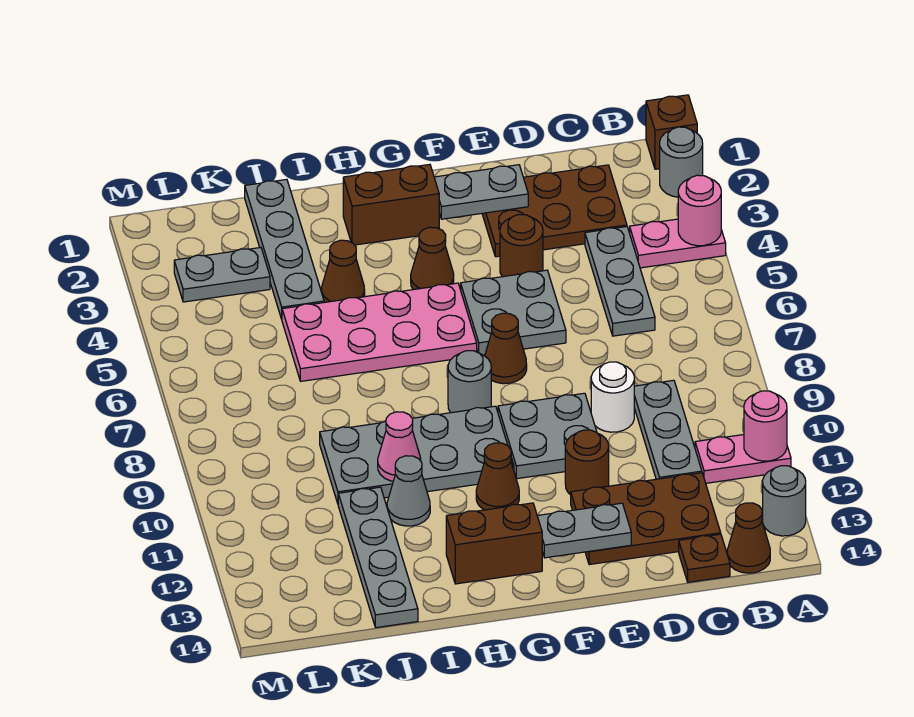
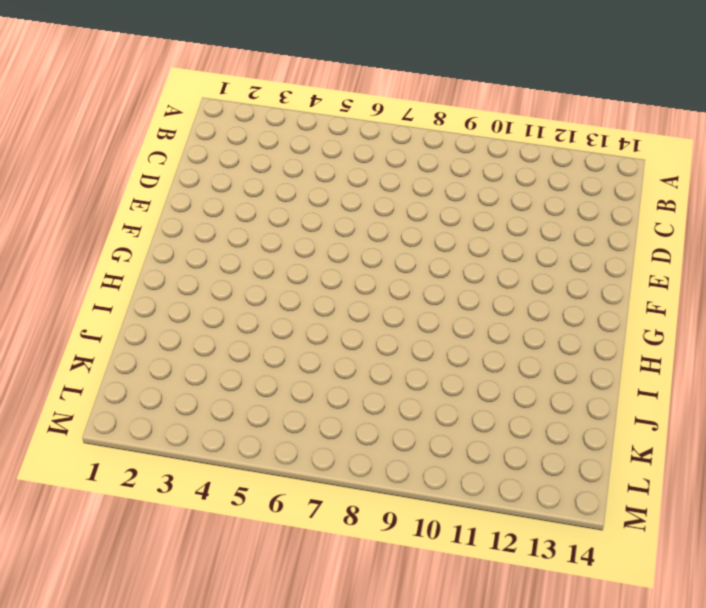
none -> brown brick A1 level 1
none -> grey round brick A2 level 1
none -> pink plate A4:B4 level 1
none -> pink plate A11:B11 level 1

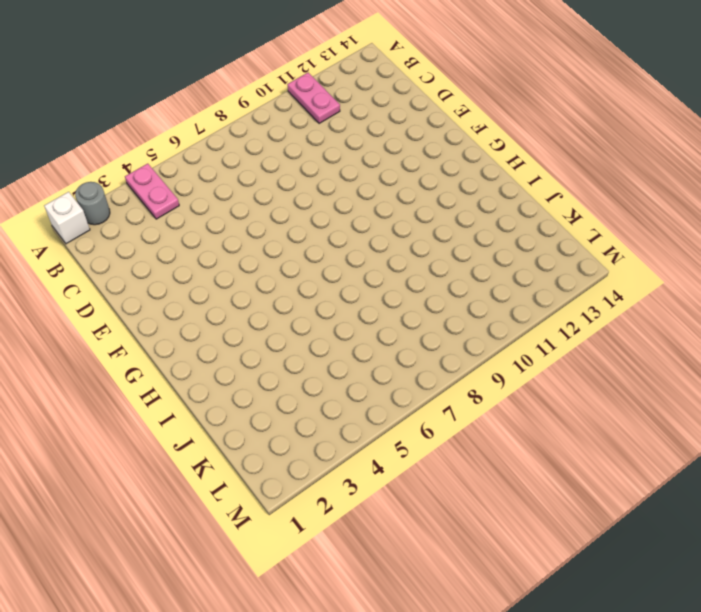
white brick A1 level 1 -> brown brick A1 level 1
none -> grey round brick A13 level 1
none -> brown cone B14 level 1
none -> brown plate C2:E3 level 1
none -> grey plate C4:C6 level 1

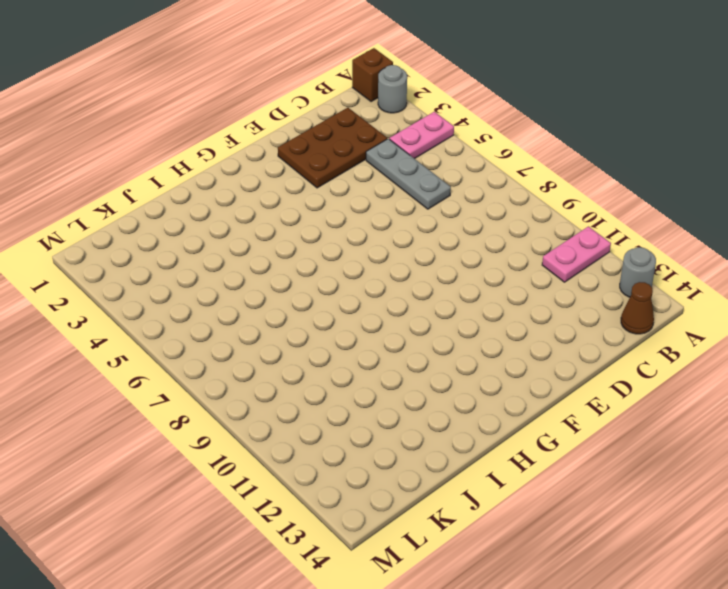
none -> grey plate C9:C11 level 1
none -> brown plate C12:E13 level 1
none -> brown plate C14 level 1
none -> white round brick D9 level 1

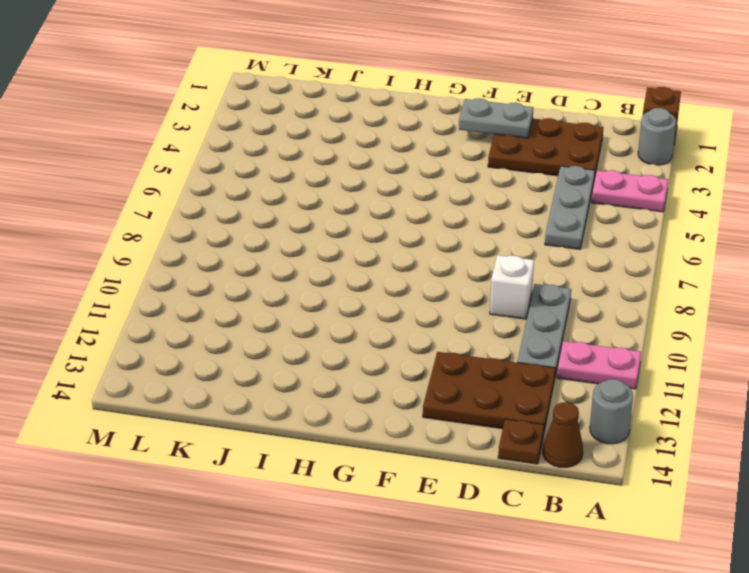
white brick D9 level 1 -> white round brick D9 level 1
none -> brown round brick E4 level 1
none -> grey plate E5:F6 level 1
none -> grey plate E9:F10 level 1
none -> brown round brick E11 level 1

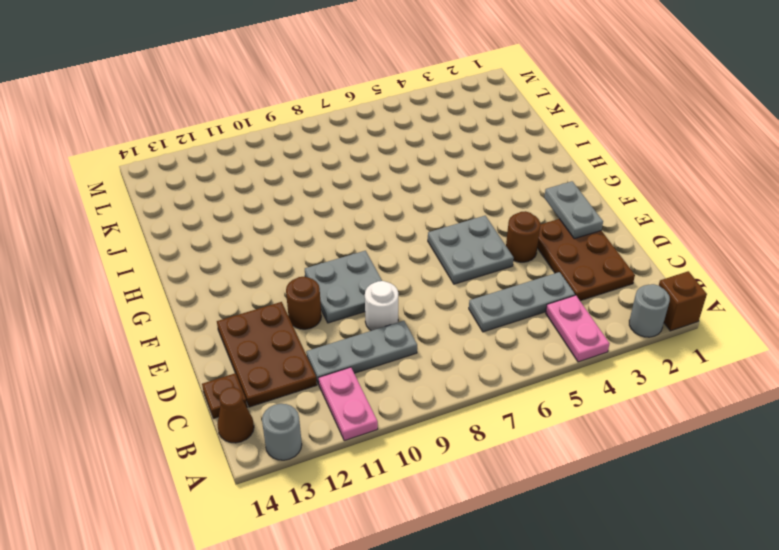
none -> brown cone F7 level 1
none -> brown brick G2:H2 level 1
none -> brown cone G4 level 1
none -> pink plate G5:J6 level 1

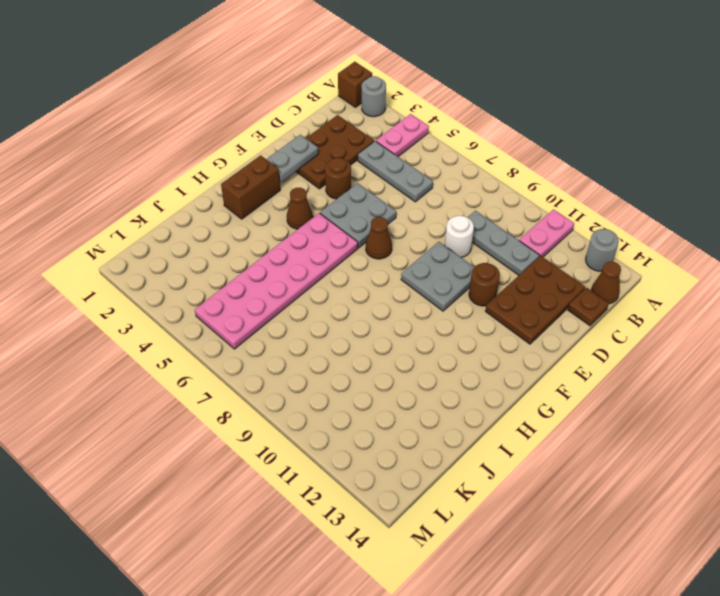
pink plate G5:L6 level 1 -> pink plate G5:J6 level 1
none -> grey round brick G8 level 1
none -> grey plate G9:J10 level 1
none -> brown cone G11 level 1
none -> brown brick G13:H13 level 1

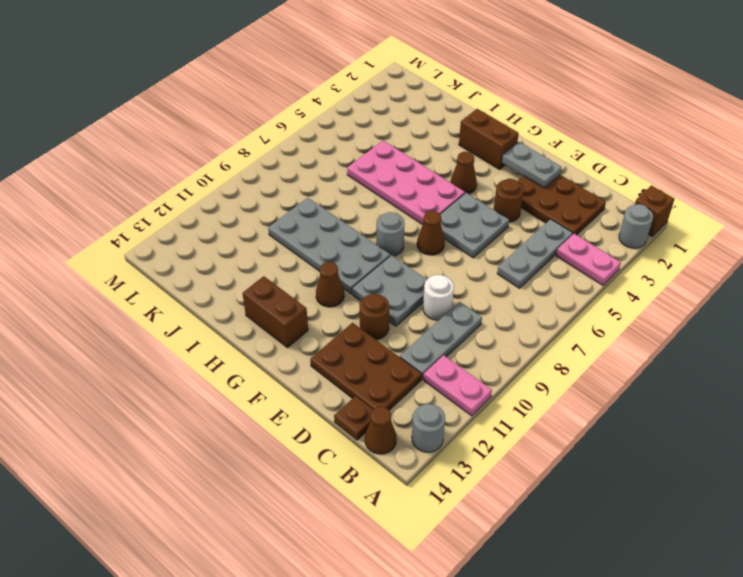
none -> brown cone I4 level 1
none -> grey cone I11 level 1
none -> grey plate J1:J4 level 1
none -> grey plate J11:J14 level 1

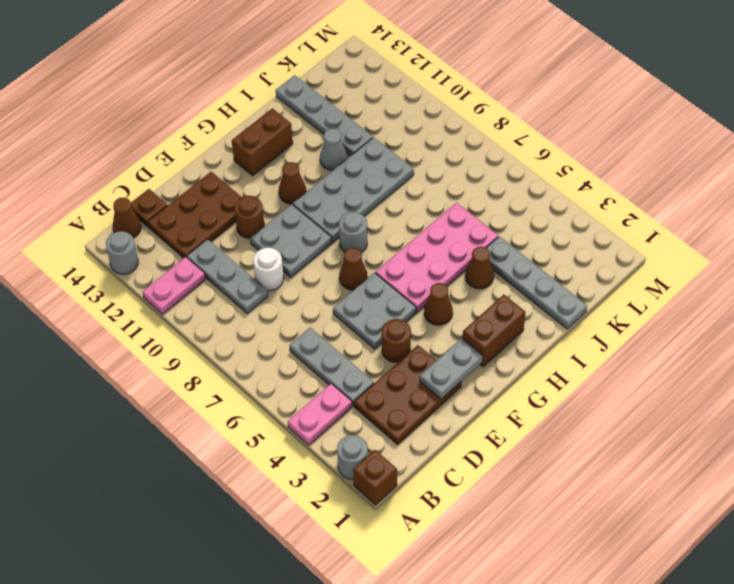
none -> grey plate K3:L3 level 1
none -> pink round brick A4 level 2
none -> pink round brick A11 level 2
none -> grey plate E13:F13 level 2

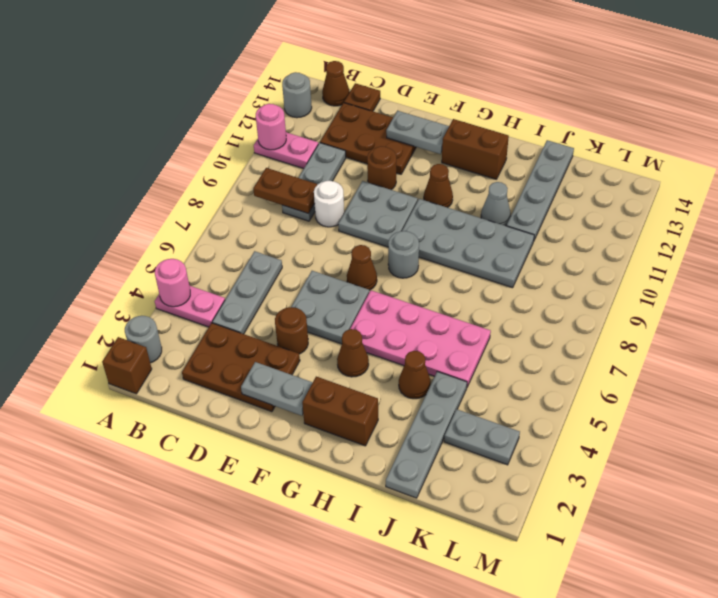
brown plate B9:C9 level 2 -> none
none -> pink cone I10 level 2

